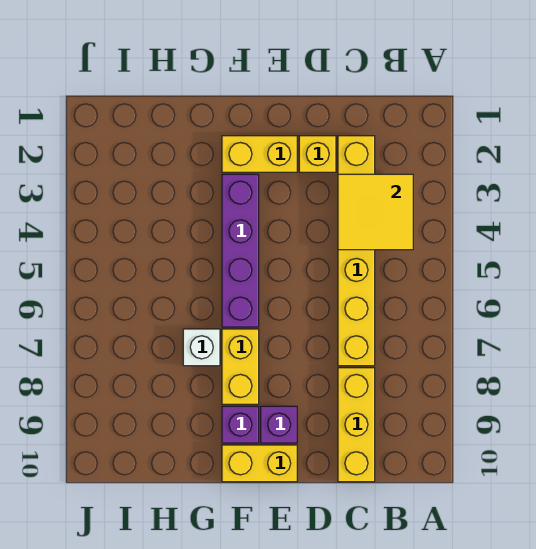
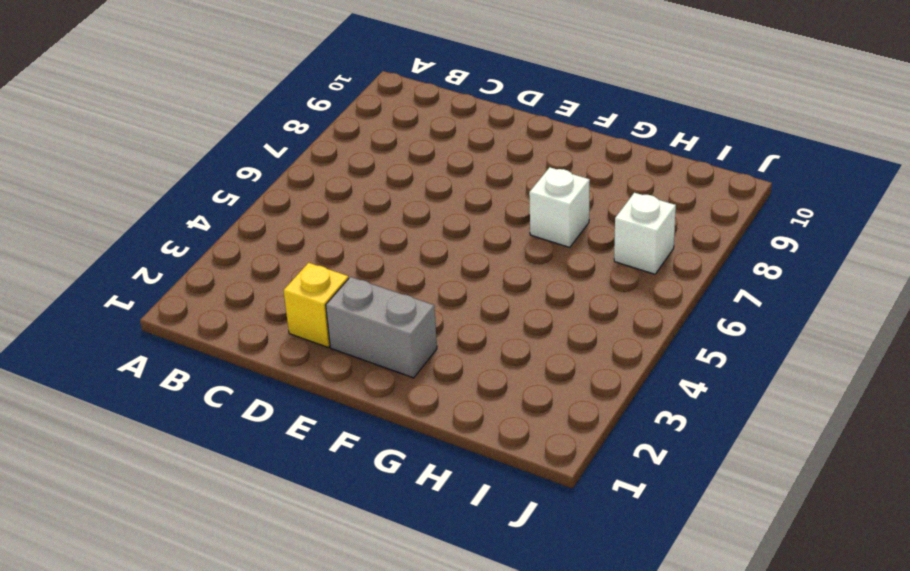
grey brick E2:F2 level 1 -> yellow brick E2:F2 level 1
white brick I7 level 1 -> none
none -> yellow brick C2:C7 level 1
none -> yellow brick C8:C10 level 1

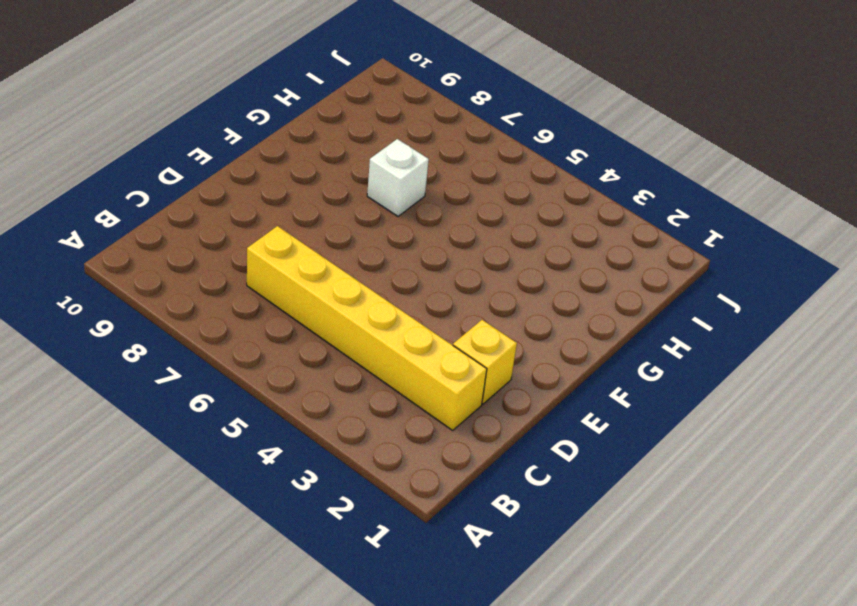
none -> yellow brick C8:C10 level 1
none -> yellow brick E2:F2 level 1

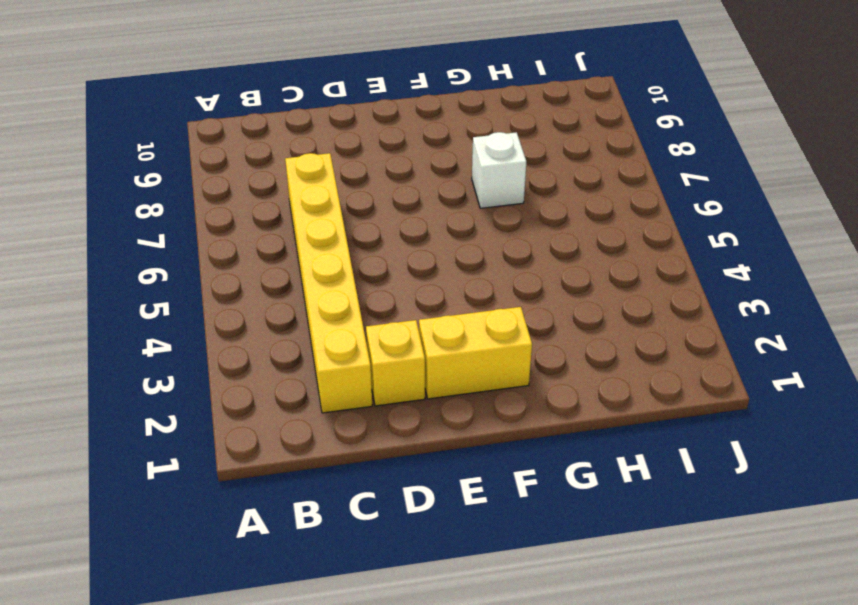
none -> yellow brick C8:C10 level 1
none -> purple brick E9 level 1

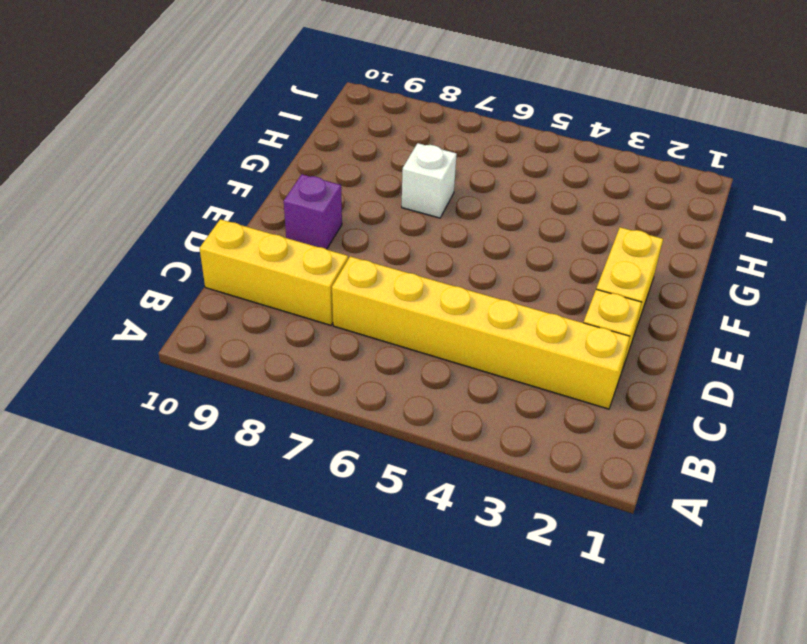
none -> yellow brick E10:F10 level 1
none -> purple brick F3:F6 level 1

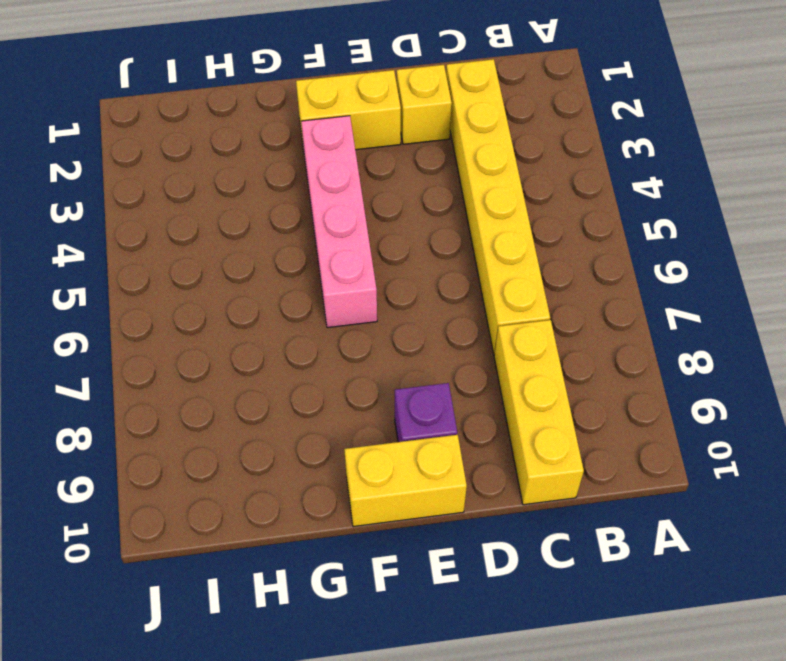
pink brick F3:F6 level 1 -> purple brick F3:F6 level 1
none -> yellow brick F7:F8 level 1
none -> purple brick F9 level 1

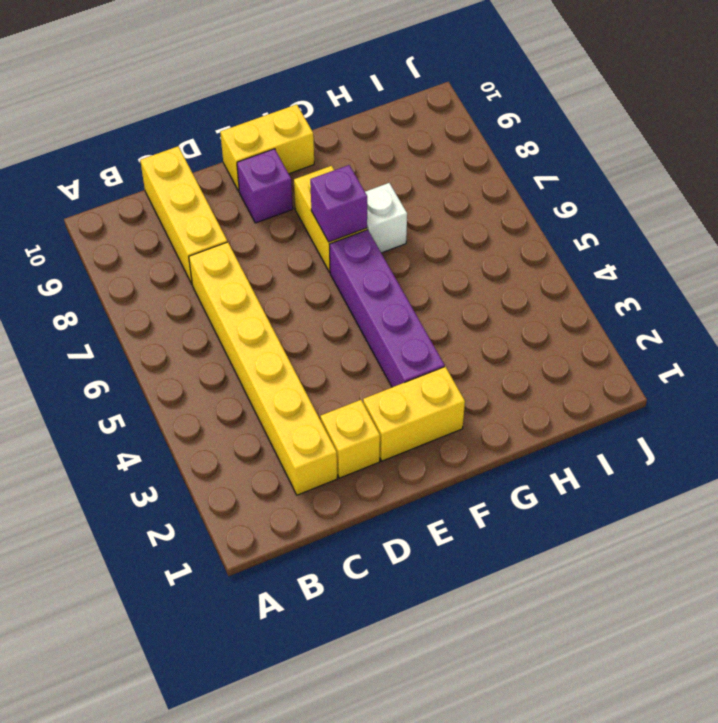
purple brick F7 level 2 -> purple brick F9 level 1
none -> yellow tile B3:C4 level 2

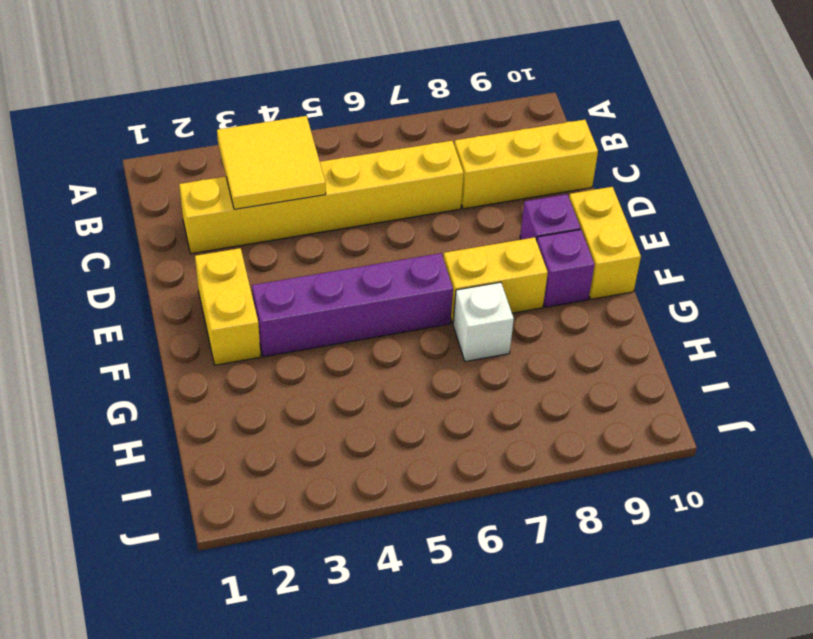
none -> yellow brick D2 level 1

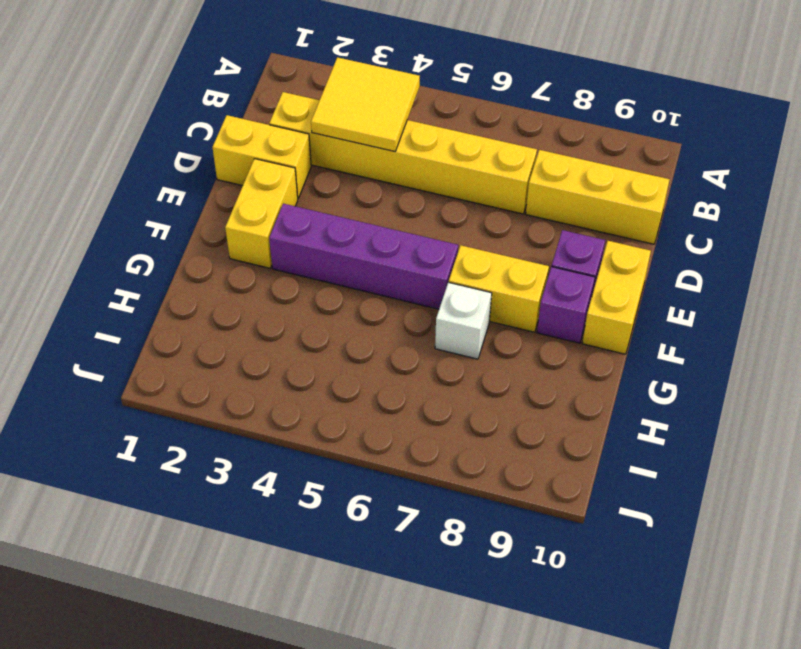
yellow brick D1:D2 level 1 -> yellow brick D2 level 1

